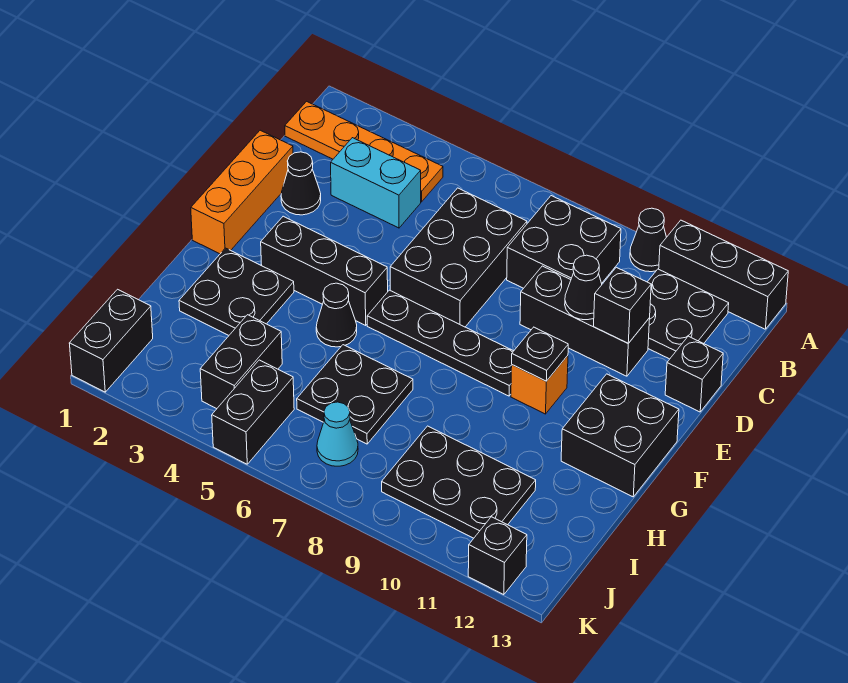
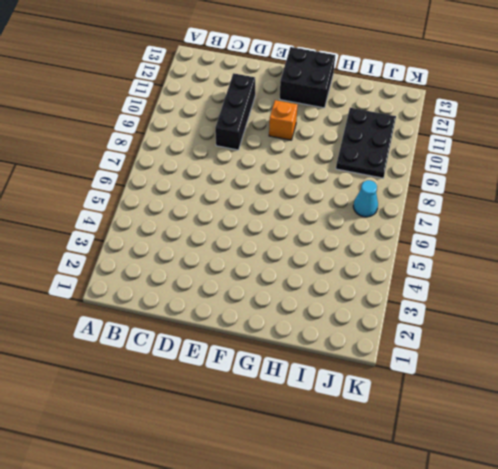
none -> black cone A10 level 1
none -> black brick A11:A13 level 1
none -> orange plate B1:B4 level 1

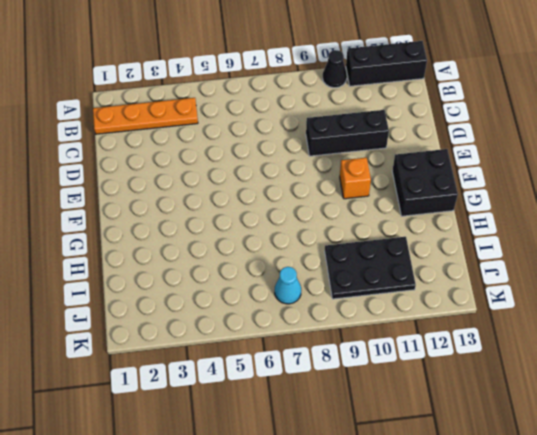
none -> black brick B8:C9 level 1
none -> black plate B11:C12 level 1
none -> cyan brick C3:C4 level 1

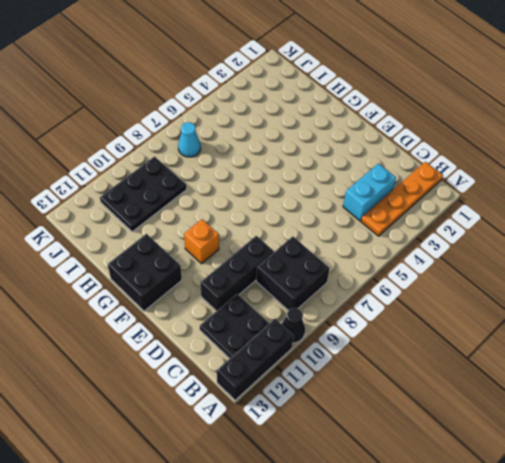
none -> black brick C6:E7 level 1
none -> orange brick D1:F1 level 1
none -> black cone D2 level 1

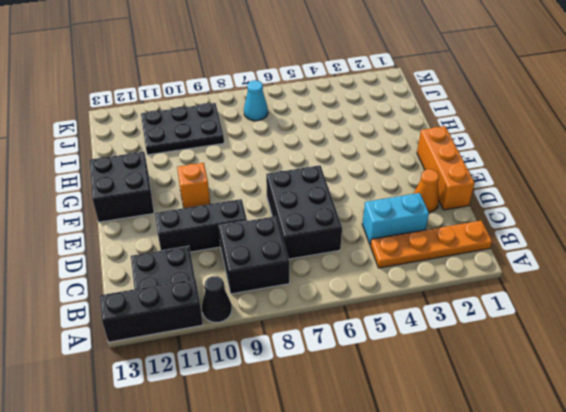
orange cone D2 level 1 -> black cone D2 level 1
none -> black brick D13 level 1
none -> black brick F3:F5 level 1
none -> black plate F6:F9 level 1

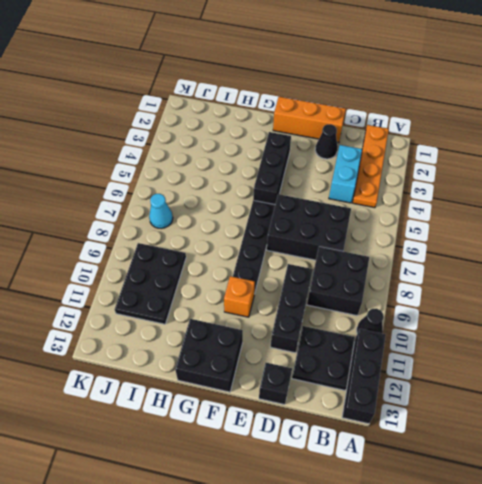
none -> black plate G2:H3 level 1
none -> black cone G5 level 1
none -> black plate H6:I7 level 1

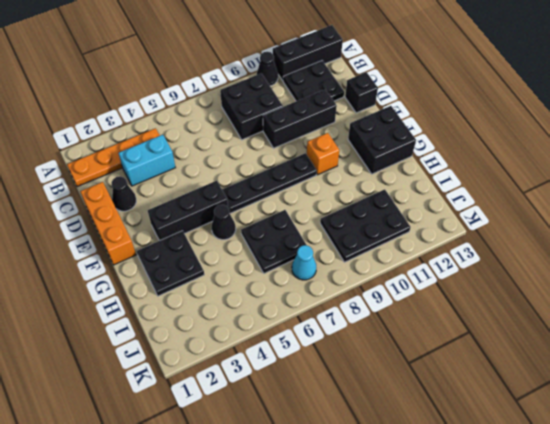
none -> black brick C6:E7 level 1
none -> black brick I4:J4 level 1
none -> black brick J1:K1 level 1

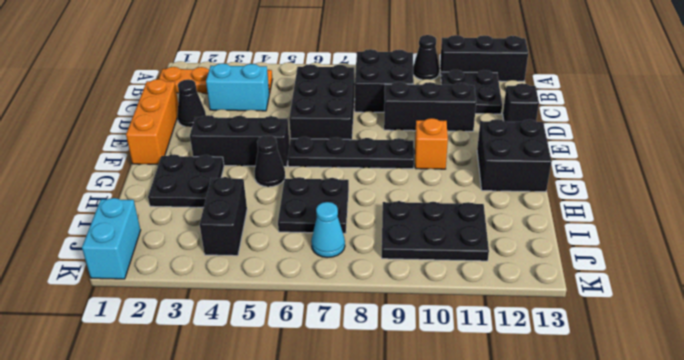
cyan brick J1:K1 level 1 -> black brick J1:K1 level 1
none -> black brick J5:K5 level 1
none -> black brick K12 level 1
none -> black cone D10 level 2

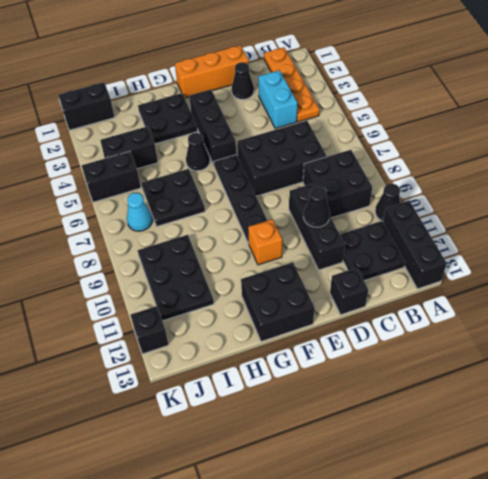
none -> black brick D11 level 2
none -> black plate F10 level 2

